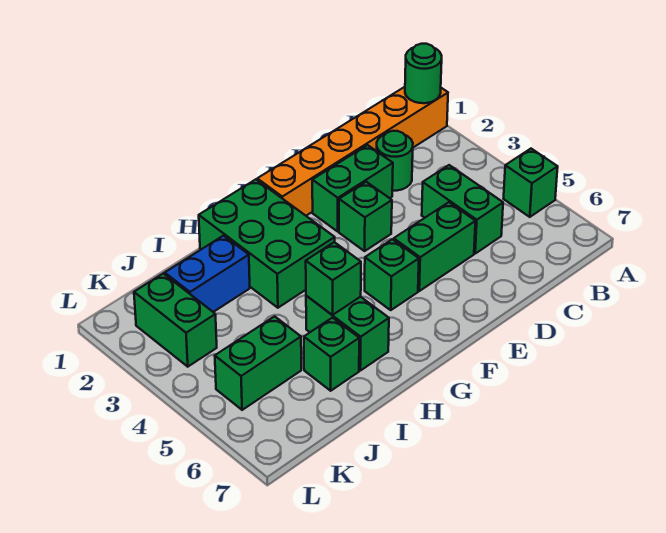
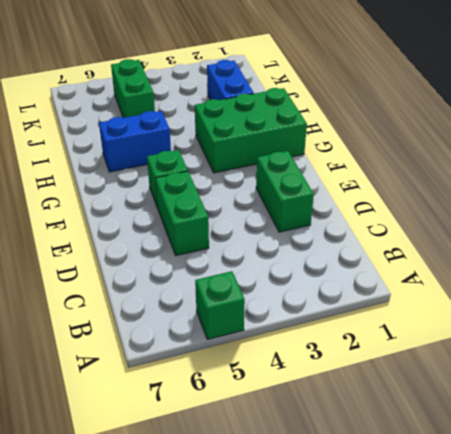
blue brick H5:H6 level 1 -> green brick H5:H6 level 1
none -> orange brick A1:F1 level 1
none -> green round brick C2 level 1
none -> green brick C4:C5 level 1

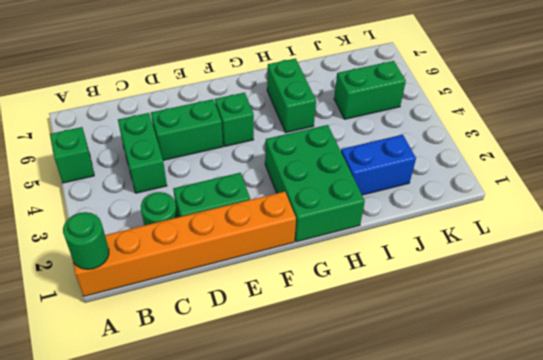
none -> green brick E3 level 1
none -> green brick I6 level 1
none -> green brick K2:K3 level 1

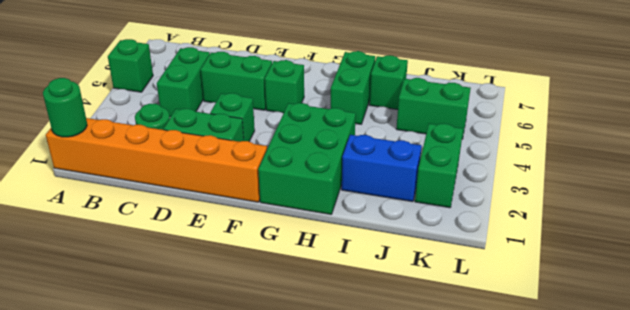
none -> green brick H5 level 2

